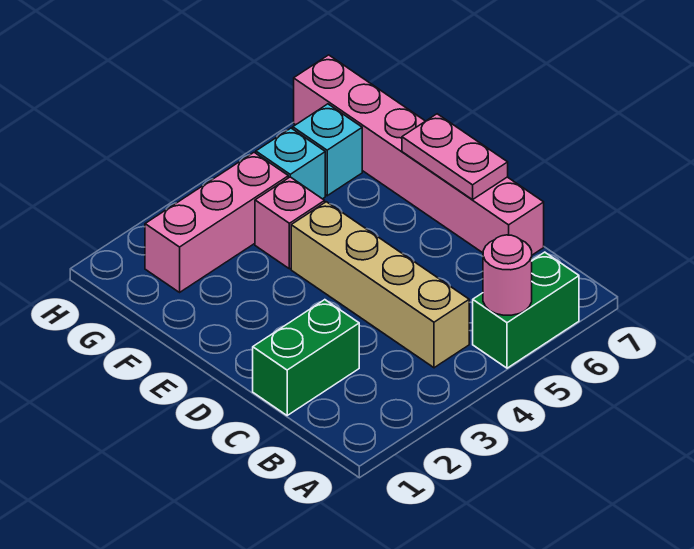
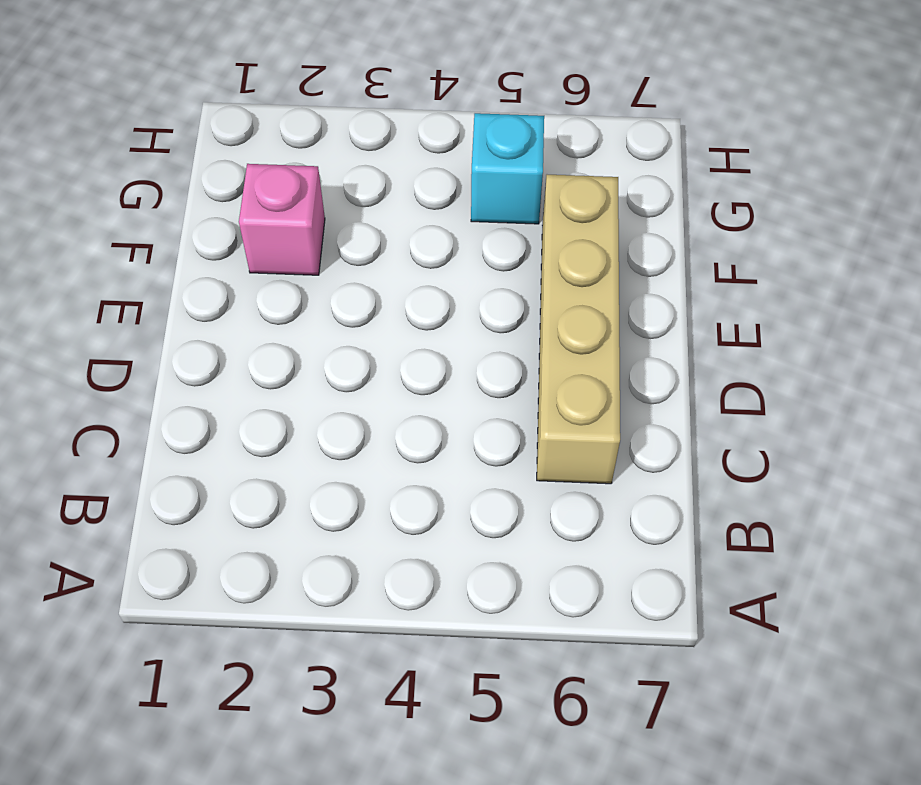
tan brick C6:F6 level 1 -> tan brick B4:E4 level 1
pink brick F2 level 1 -> pink brick F4 level 1
none -> green brick A5:A6 level 1
none -> green brick C1:C2 level 1

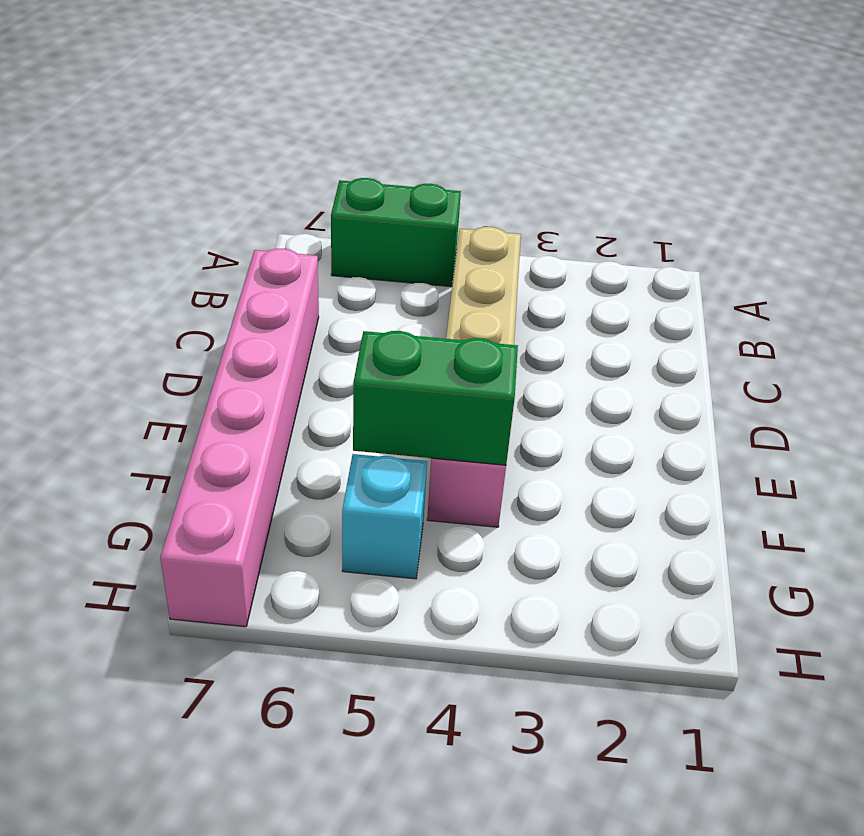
green brick F4:F5 level 2 -> green brick C1:C2 level 1
none -> pink brick G2:G4 level 1
none -> cyan brick G6 level 1

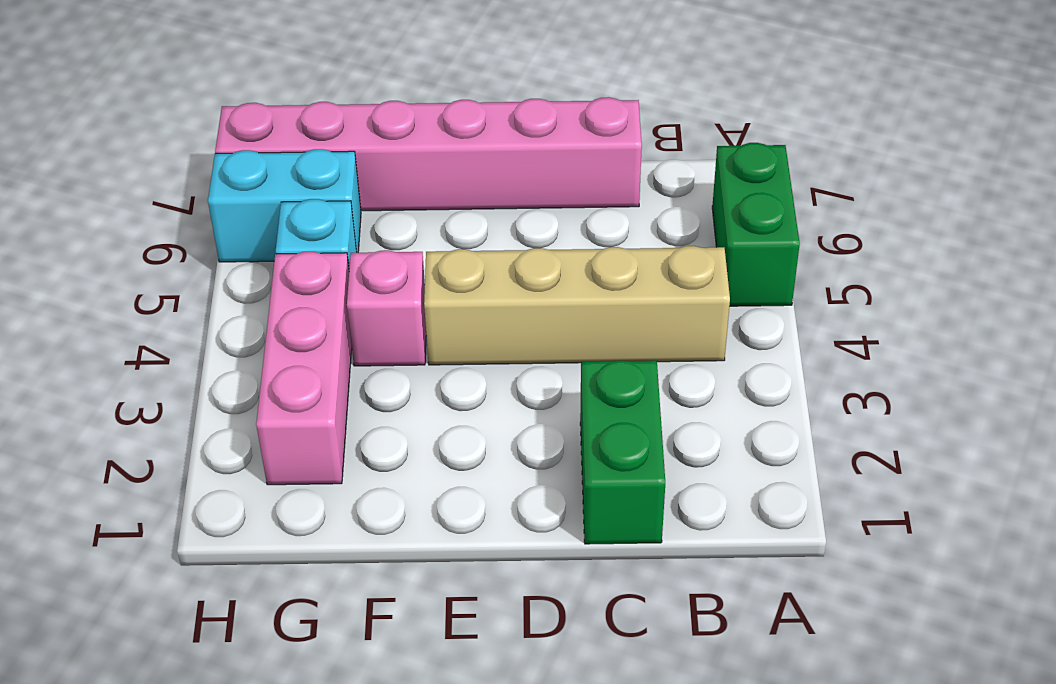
cyan brick G6:H6 level 1 -> cyan brick G6 level 1
none -> pink round brick A5 level 2
none -> pink plate D7:E7 level 2

